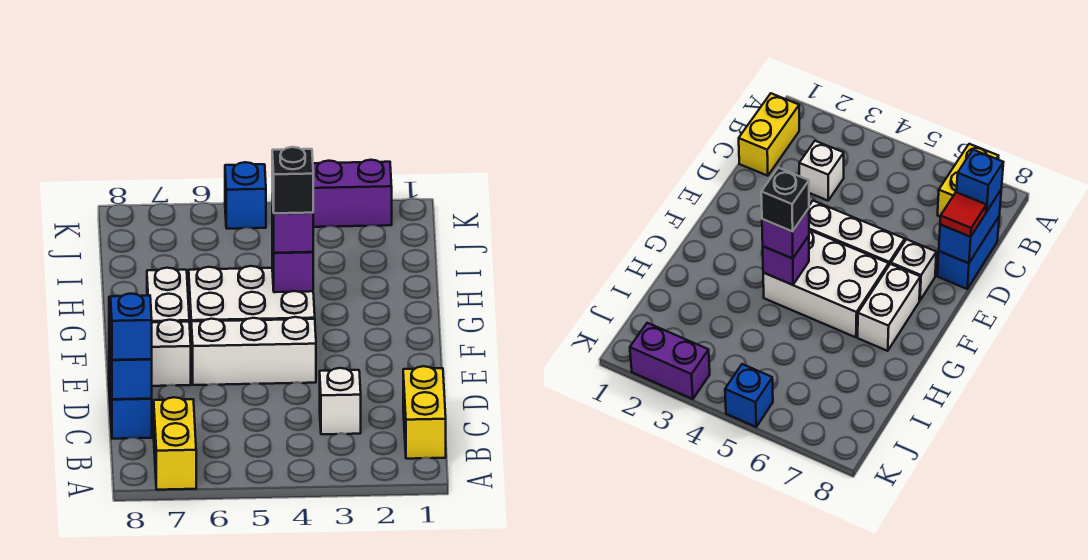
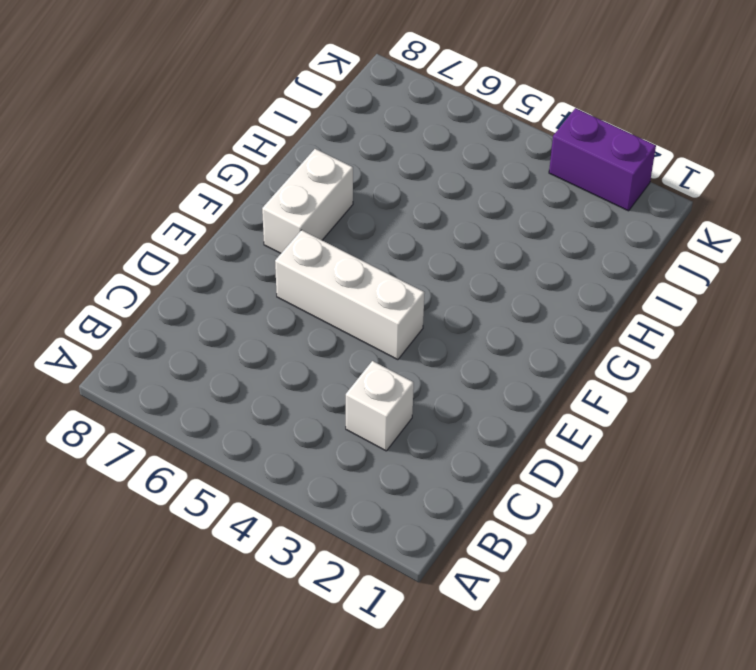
none -> yellow brick A7:B7 level 1
none -> yellow brick B1:C1 level 1
none -> blue brick C8:D8 level 1

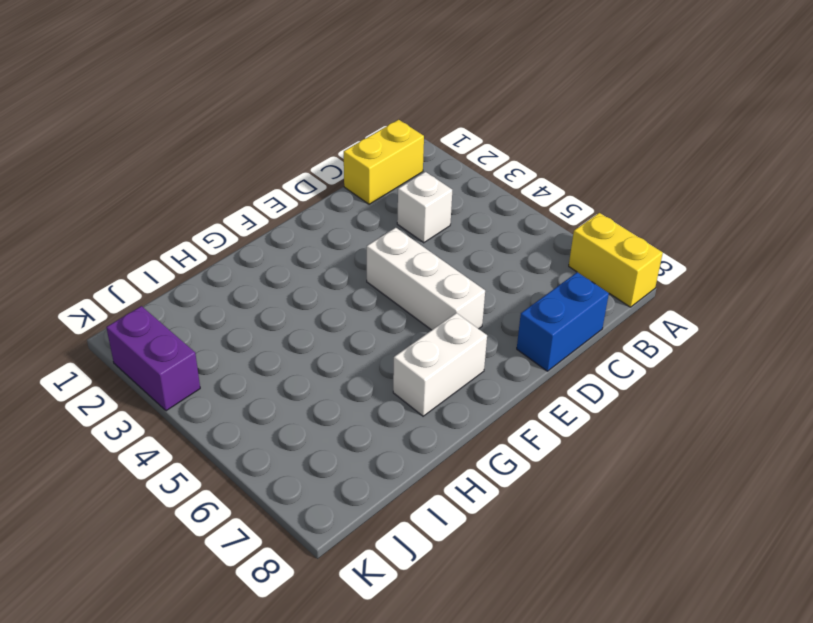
yellow brick A7:A8 level 1 -> yellow brick A7:B7 level 1
none -> white brick E7 level 1
none -> white brick F4:G6 level 1
none -> blue brick K5 level 1

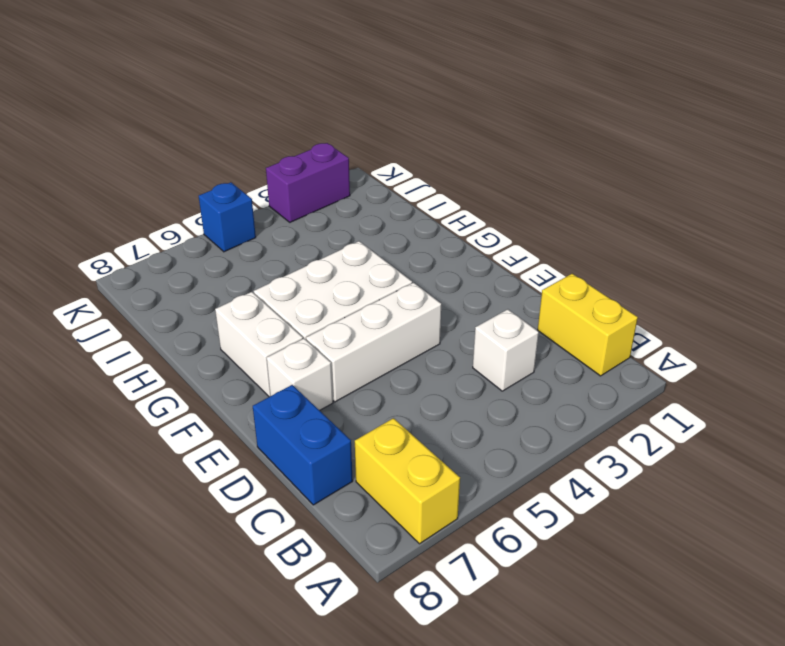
none -> blue brick C8:D8 level 2
none -> purple brick G4 level 2
none -> blue brick C8 level 3

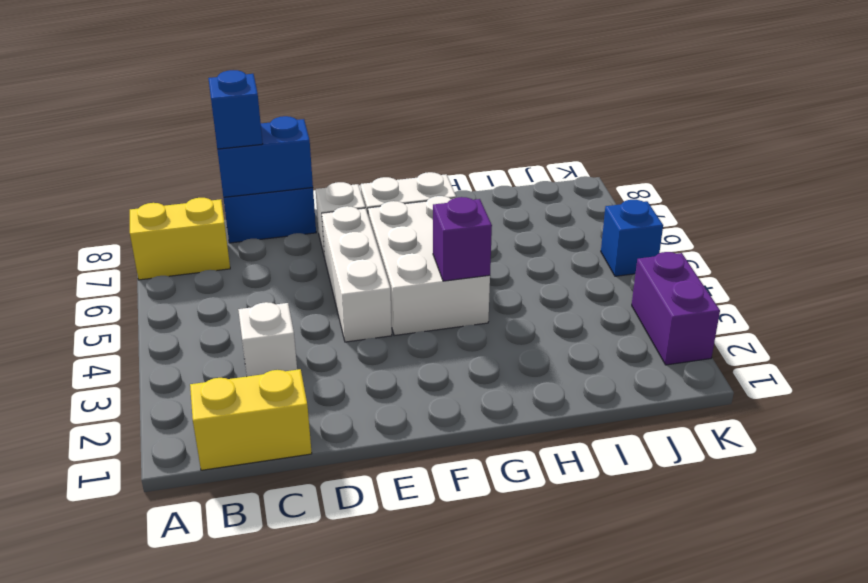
none -> red tile D8 level 3
none -> purple brick G4 level 3
none -> black brick G4 level 4

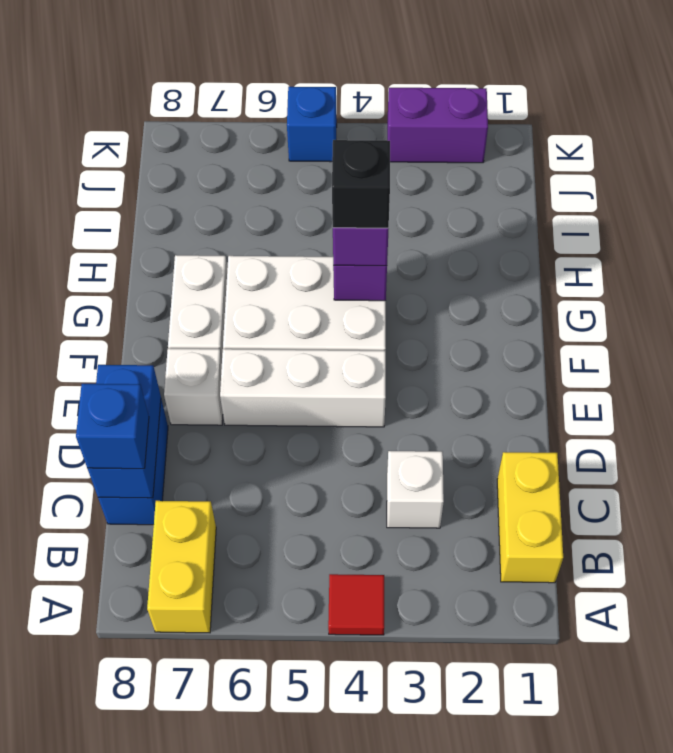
red tile A4 level 1 -> red tile D8 level 3

